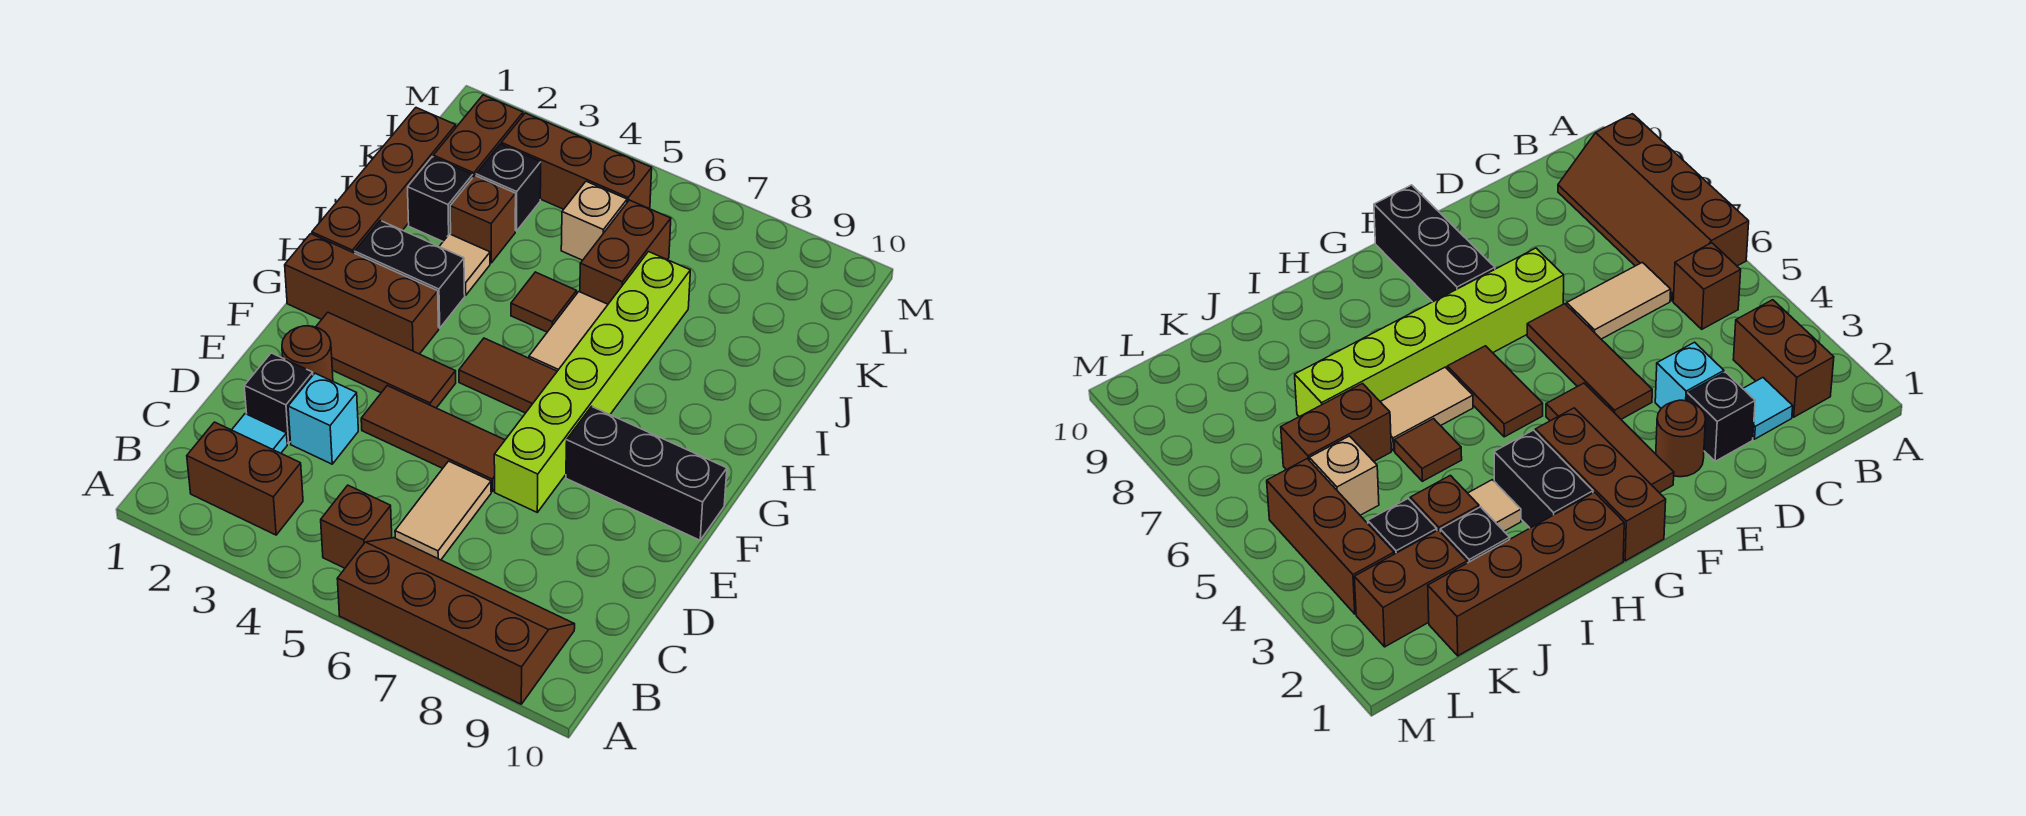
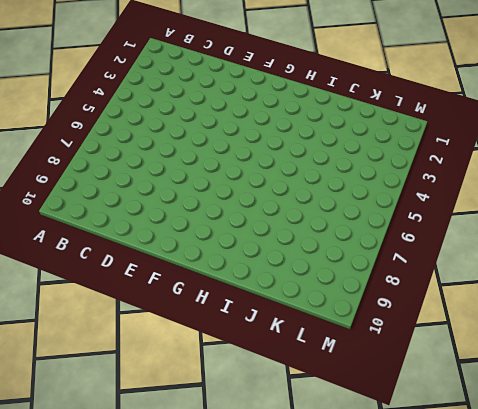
none -> brown slope A6:B9 level 1 top A
none -> brown brick B2:B3 level 1
none -> brown brick B5 level 1

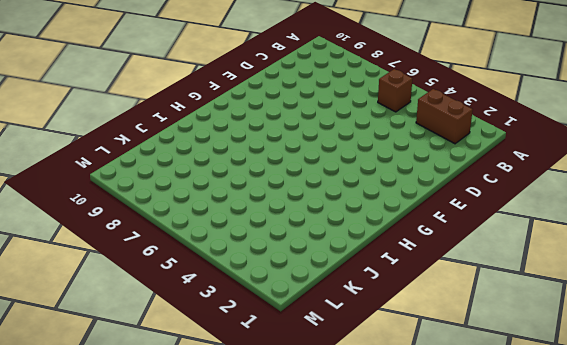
none -> brown slope A6:B9 level 1 top A
none -> cyan tile C2 level 1
none -> tan tile C6:D6 level 1

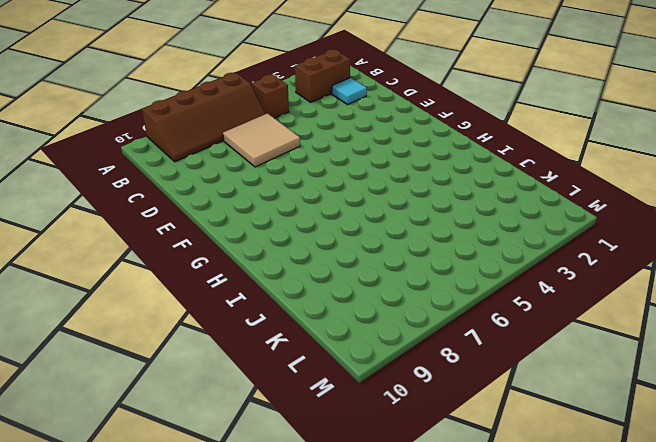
tan tile C6:D7 level 1 -> tan tile C6:D6 level 1
none -> black brick D2 level 1
none -> cyan brick D3 level 1
none -> brown round brick E2 level 1

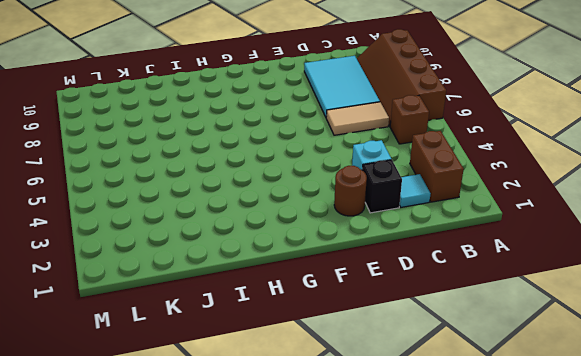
cyan tile C7:D9 level 1 -> none
none -> brown tile E4:E6 level 1
none -> lime brick E7:J7 level 1
none -> brown tile F2:F4 level 1

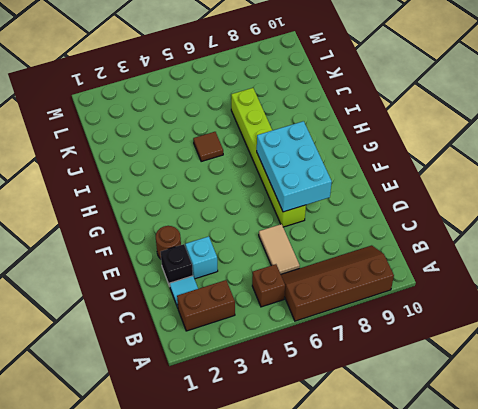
cyan brick E7:G8 level 2 -> none
none -> brown tile E4:E6 level 1
none -> brown tile F2:F4 level 1
none -> black brick F8:F10 level 1

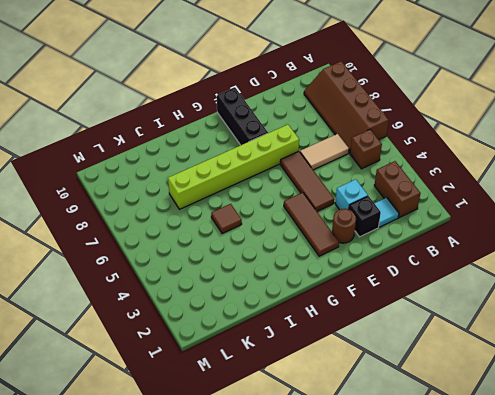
none -> brown brick G1:G3 level 1
none -> brown tile G5:G6 level 1
none -> brown brick H1:K1 level 1

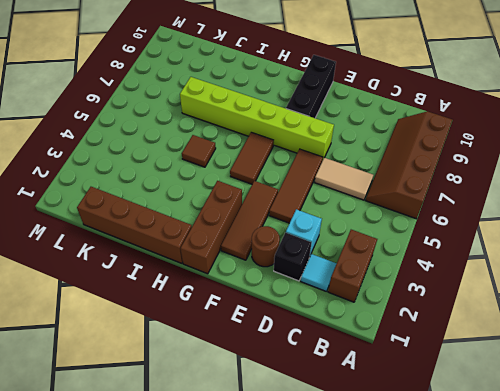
none -> brown brick B5 level 1
none -> black brick H2:H3 level 1
none -> tan tile H6:I6 level 1

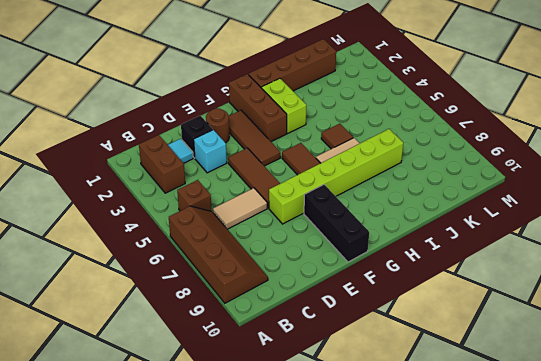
lime brick H2:H3 level 1 -> black brick H2:H3 level 1
none -> tan tile I3 level 1
none -> black brick J2 level 1
none -> brown brick J3 level 1

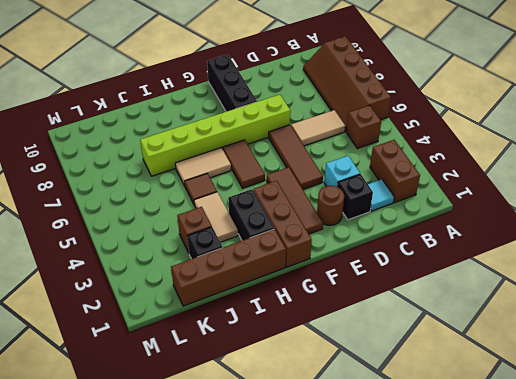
tan tile I3:I4 level 1 -> tan tile I3 level 1
none -> brown brick J6:K6 level 1
none -> brown brick K2:L2 level 1
none -> black brick K3 level 1

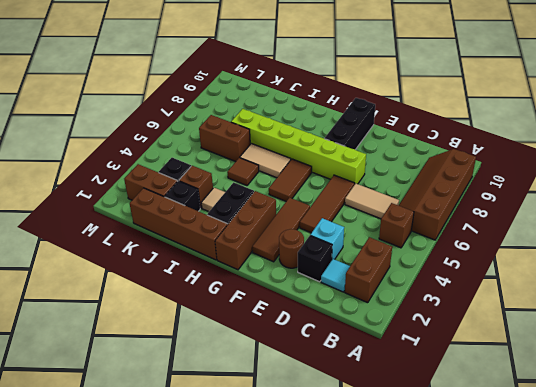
none -> tan brick K5 level 1
none -> brown brick L3:L5 level 1

